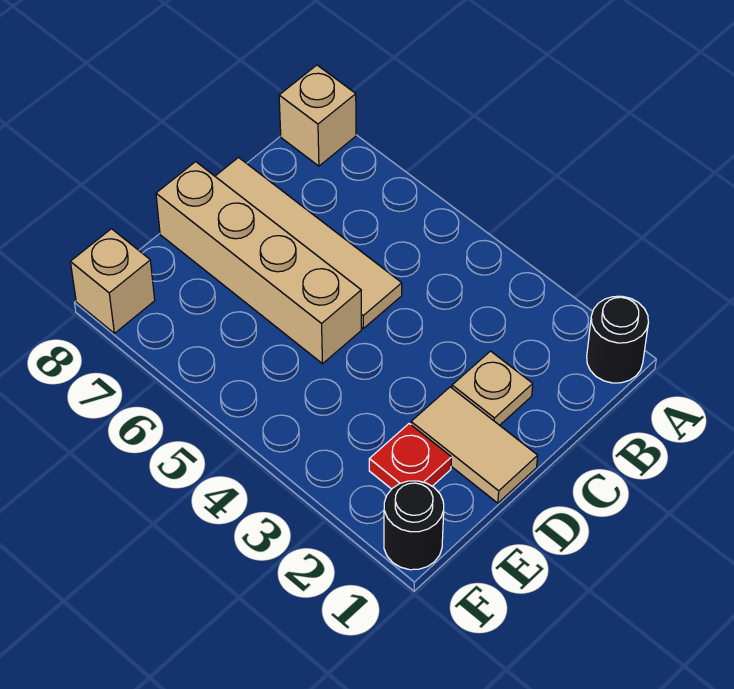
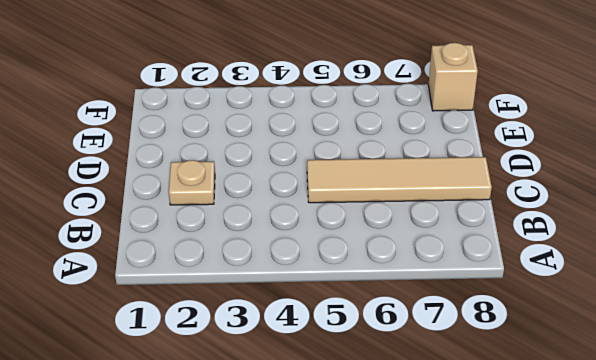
none -> black round brick A1 level 1
none -> tan brick A8 level 1

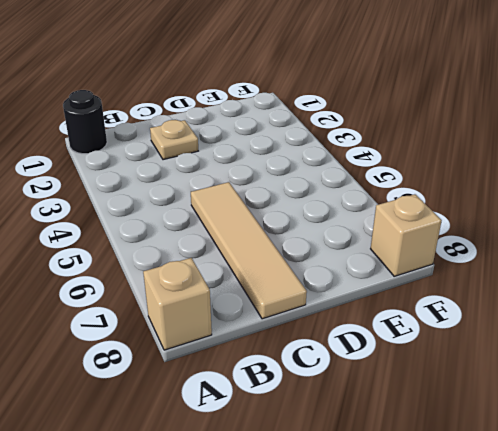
none -> tan tile D1:D2 level 1
none -> tan brick D5:D8 level 1

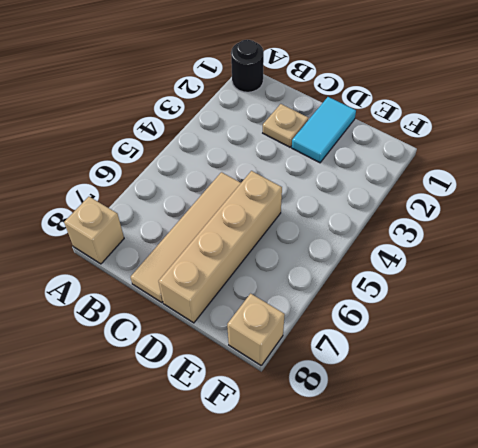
cyan tile D1:D2 level 1 -> tan tile D1:D2 level 1
none -> red plate E2 level 1
none -> black round brick F1 level 1

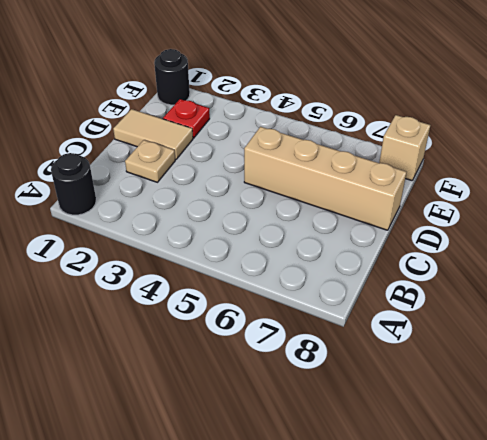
none -> tan brick A8 level 1
none -> tan tile C5:C8 level 1

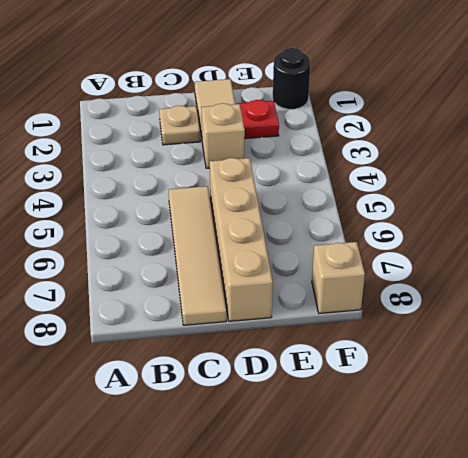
tan brick D3 level 1 -> tan brick A8 level 1
none -> black round brick A1 level 1

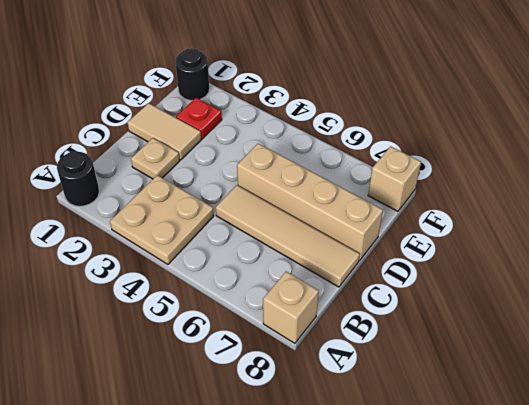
tan plate A3:B4 level 1 -> none

